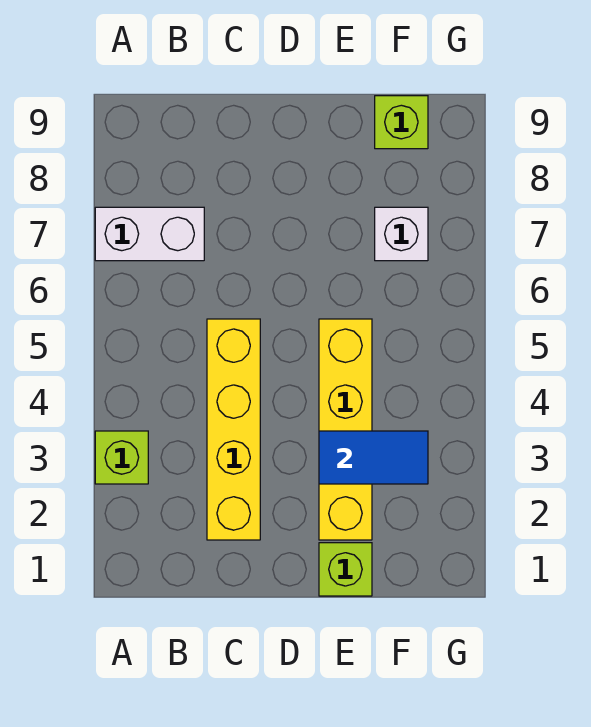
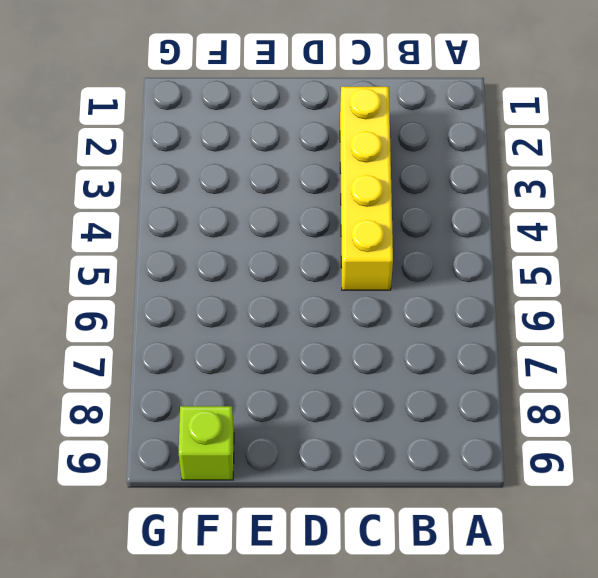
none -> lime brick A3 level 1
none -> white brick A7:B7 level 1

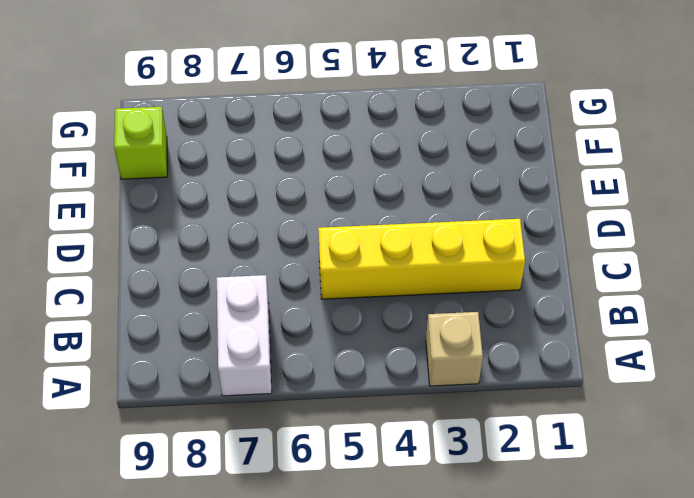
tan brick A3 level 1 -> lime brick A3 level 1
none -> lime brick E1 level 1
none -> yellow brick E2:E5 level 1

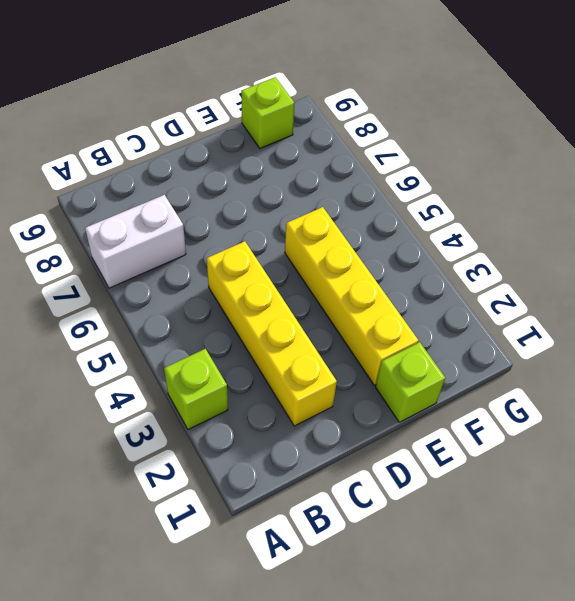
none -> white brick F7 level 1
none -> blue tile E3:F3 level 2

